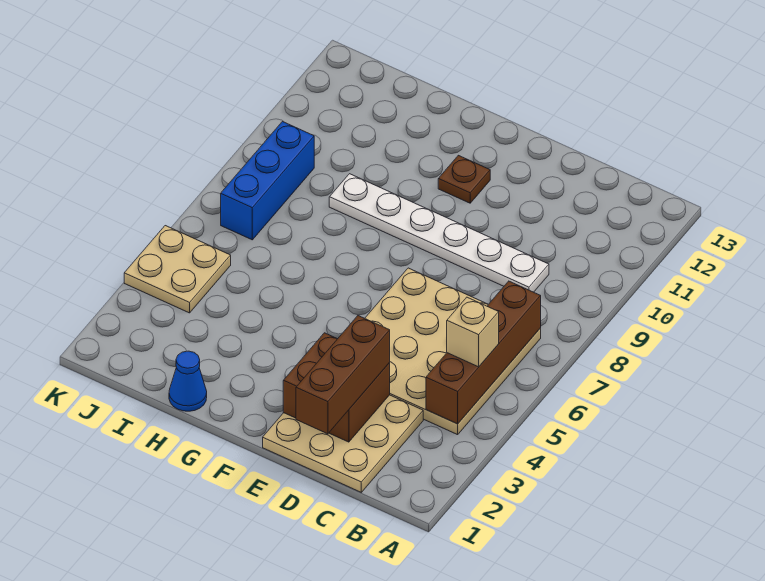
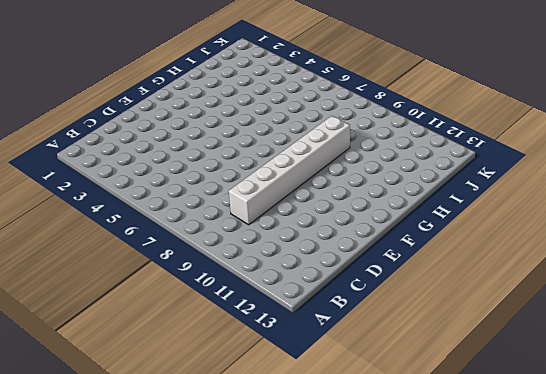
white brick C9:H9 level 1 -> white plate C9:H9 level 1
none -> tan plate B4:E7 level 1
none -> tan plate C1:E3 level 1

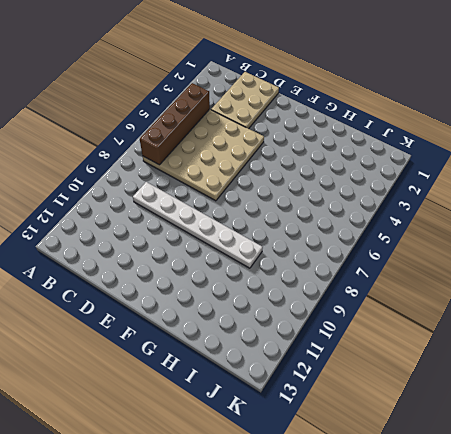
tan plate C1:D3 level 1 -> tan plate C1:E3 level 1
none -> brown plate F11 level 1
none -> blue cone H1 level 1

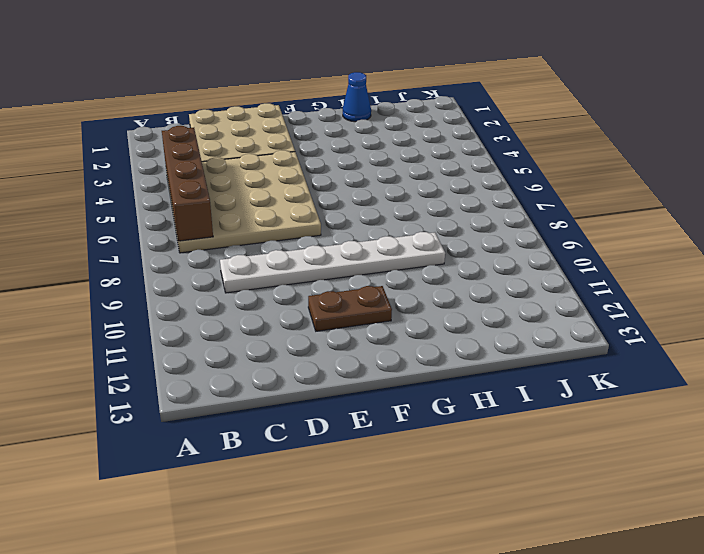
brown plate E11:F11 level 1 -> brown plate F11 level 1
none -> tan plate J4:K5 level 1
none -> blue brick J7:J9 level 1

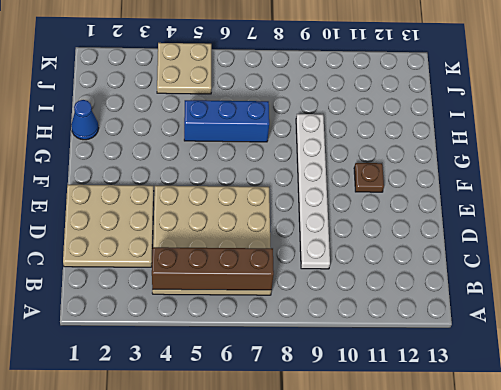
blue brick H5:H7 level 1 -> blue brick J7:J9 level 1
none -> brown brick D2:E3 level 2
none -> tan brick B5 level 3

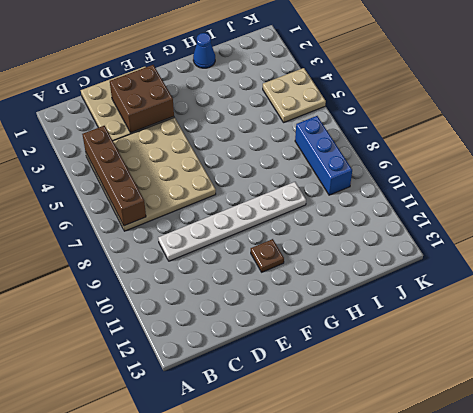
none -> tan brick B5 level 3
none -> brown brick D1:D3 level 3

